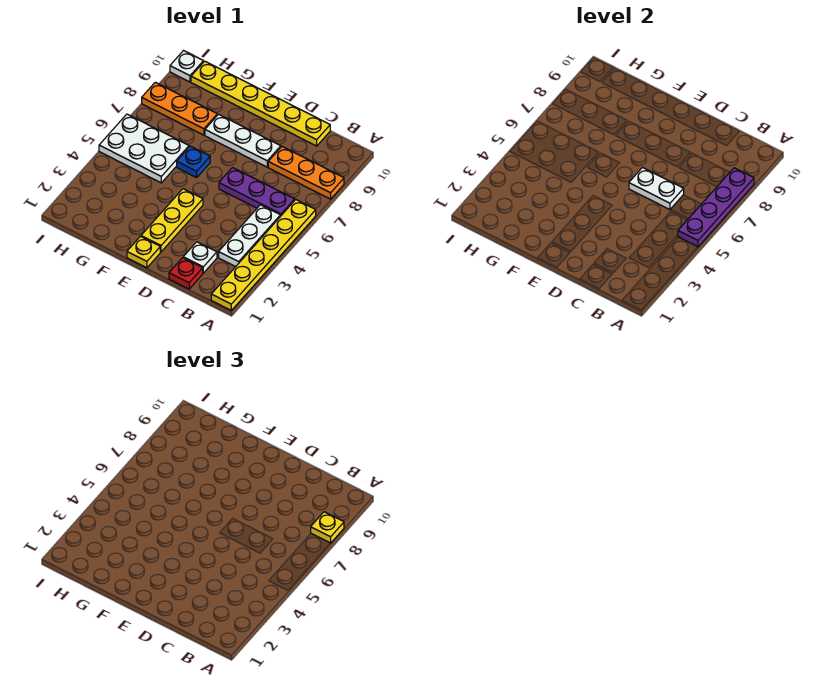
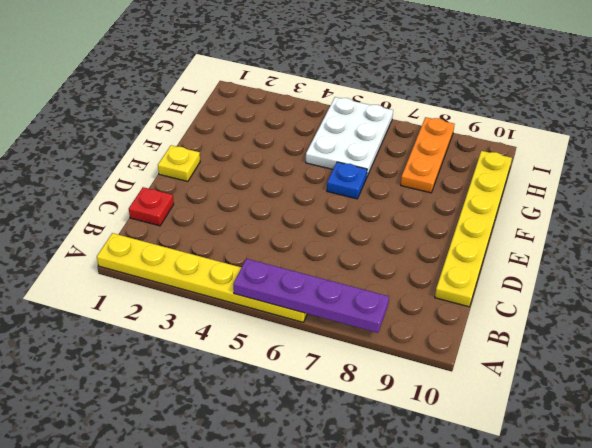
none -> orange plate A8:C8 level 1
none -> white plate B3:B5 level 1
none -> purple plate B6:D6 level 1

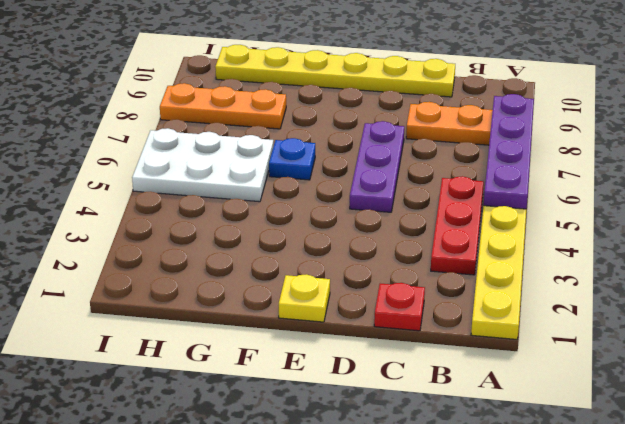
red plate B3:B5 level 1 -> white plate B3:B5 level 1
purple plate D5:D7 level 1 -> purple plate B6:D6 level 1
none -> white plate C2 level 1
none -> white plate D8:F8 level 1
none -> yellow plate E2:E4 level 1

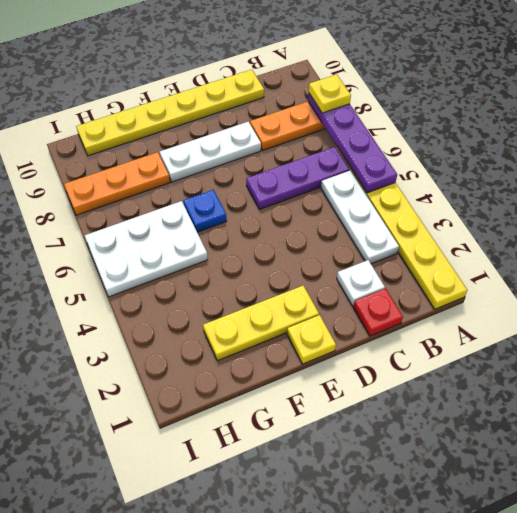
yellow plate E2:G2 level 1 -> yellow plate E2:E4 level 1
none -> white plate I10 level 1
none -> white plate C6:D6 level 2

